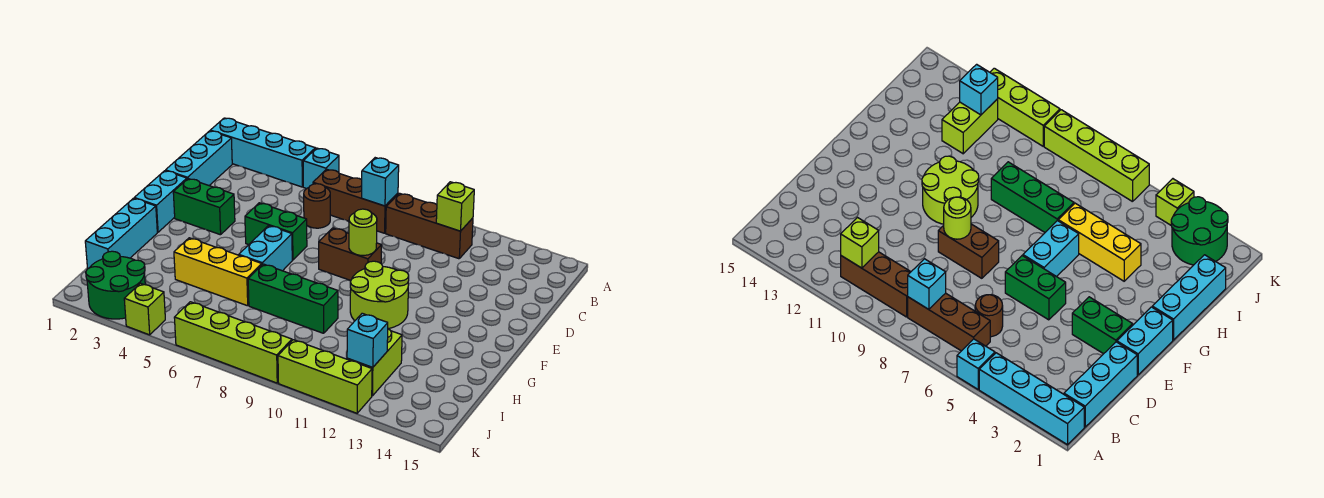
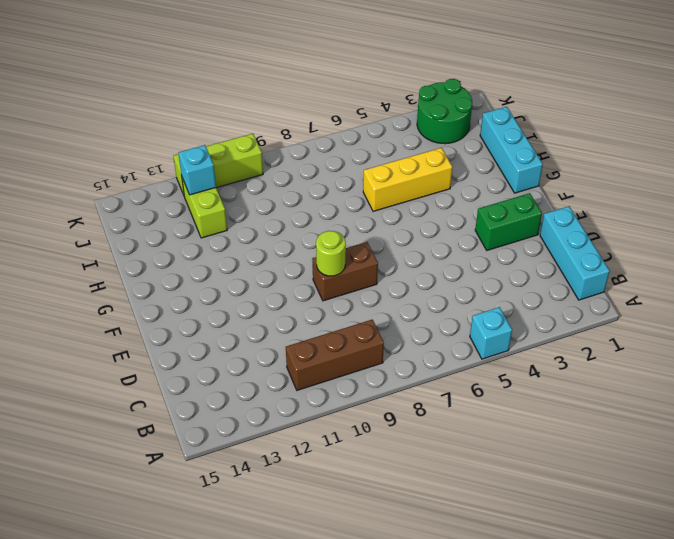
none -> cyan brick A1:A4 level 1
none -> brown brick B6:B8 level 1
none -> brown round brick C6 level 1

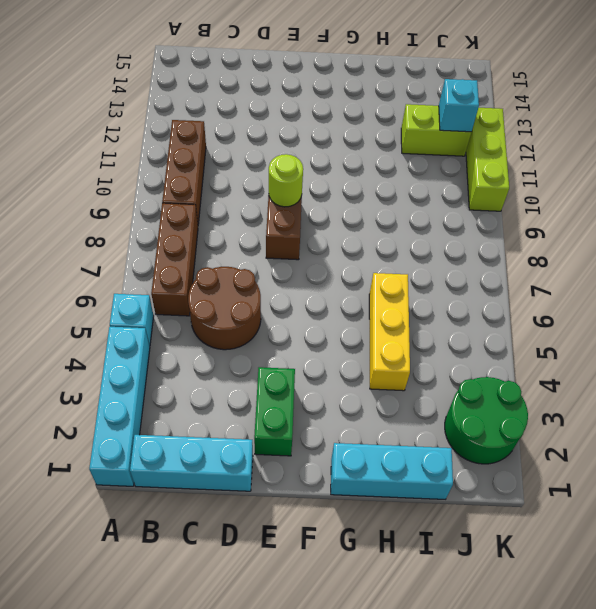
brown round brick C5:D6 level 1 -> brown round brick C6 level 1
none -> cyan brick E1:F1 level 1
none -> green brick E5:E6 level 1
none -> cyan brick F6:G6 level 1

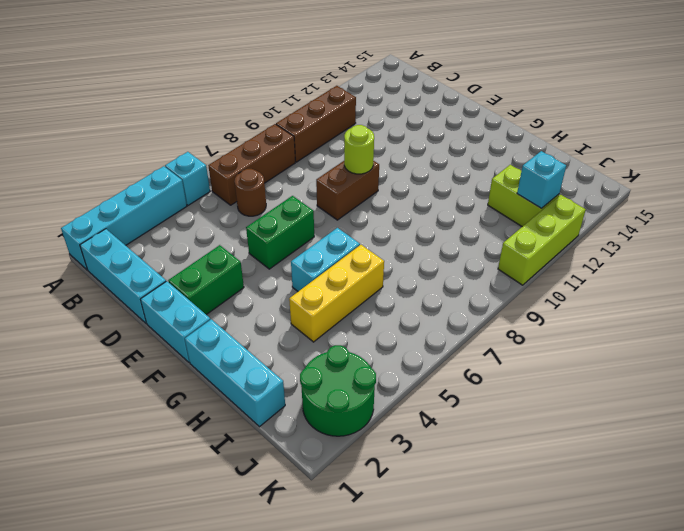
cyan brick G5:G6 level 1 -> cyan brick F6:G6 level 1
none -> lime round brick F10:G11 level 1
none -> green brick H7:H9 level 1
none -> lime brick K4 level 1

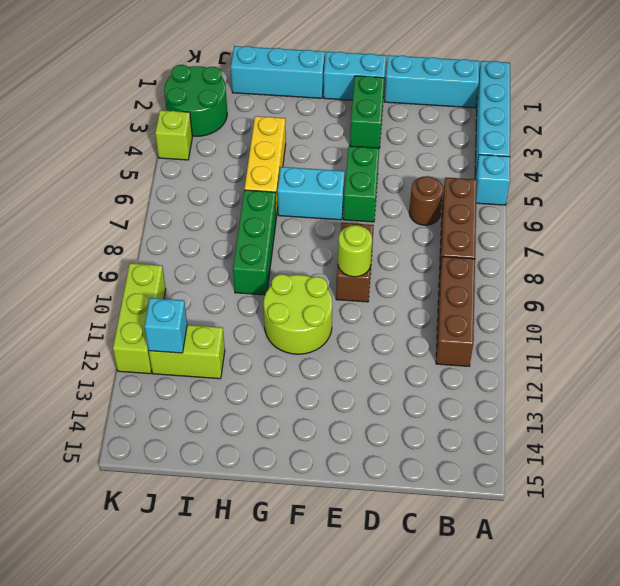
none -> lime brick K6:K9 level 1
none -> cyan brick B8 level 2
none -> lime brick B11 level 2

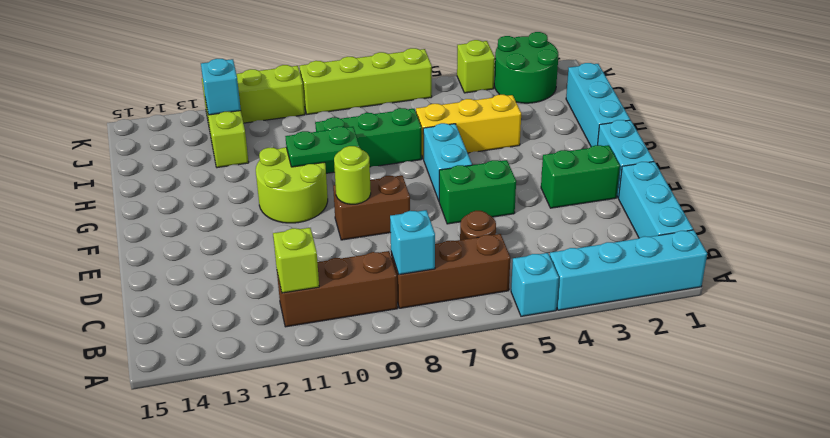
green plate G9:G10 level 2 -> none

